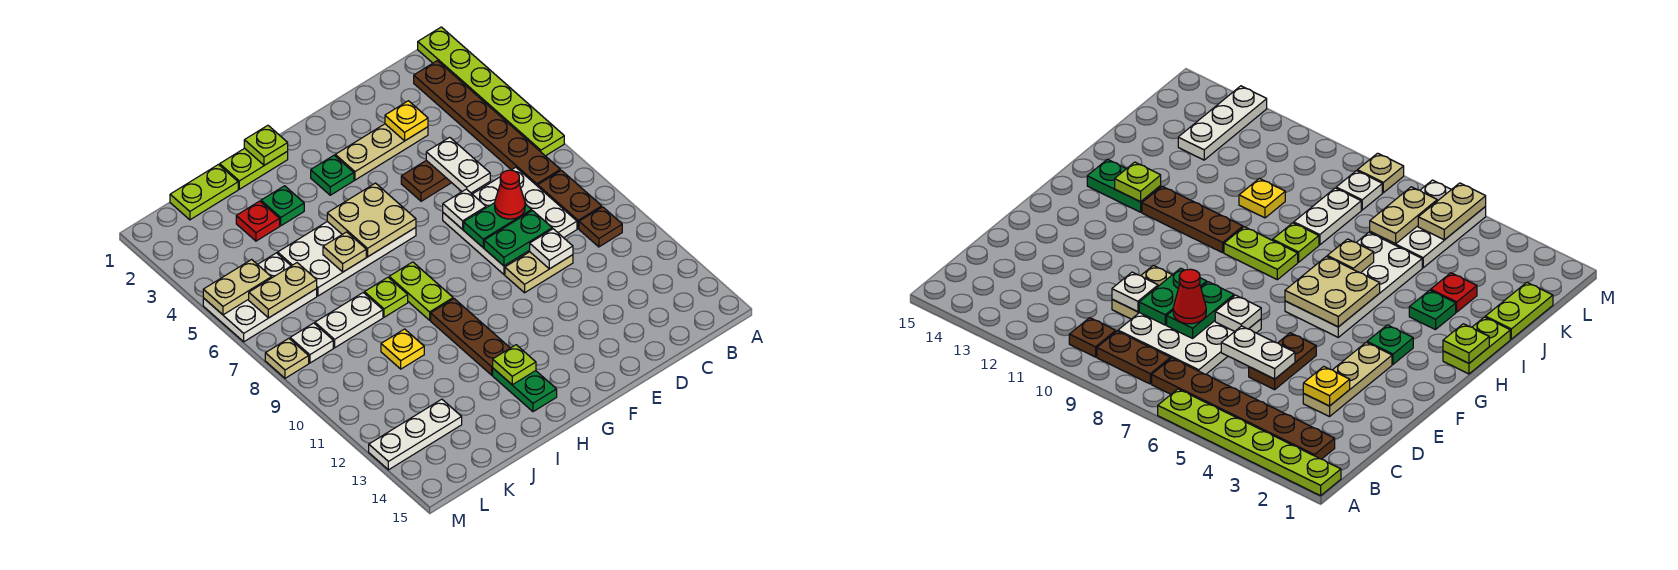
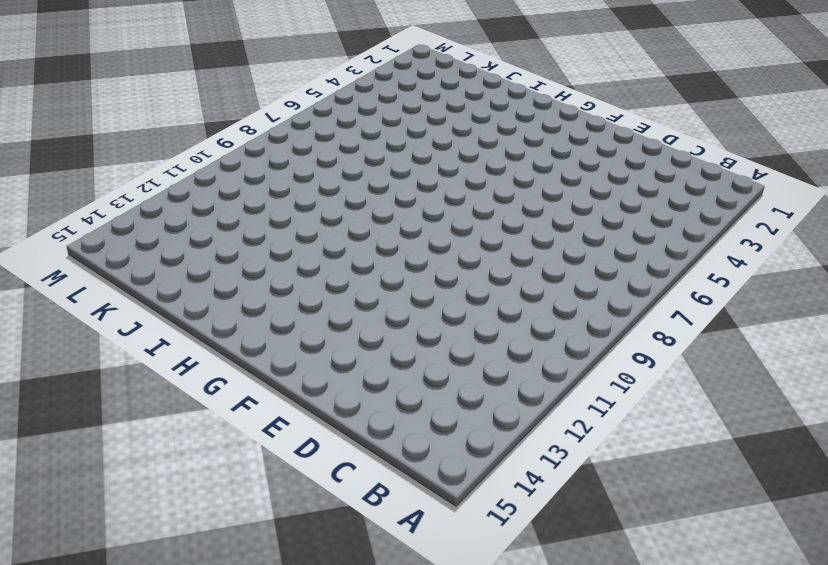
none -> lime plate A1:A6 level 1
none -> brown plate B2:B7 level 1
none -> brown plate B8:B9 level 1
none -> brown plate B10 level 1

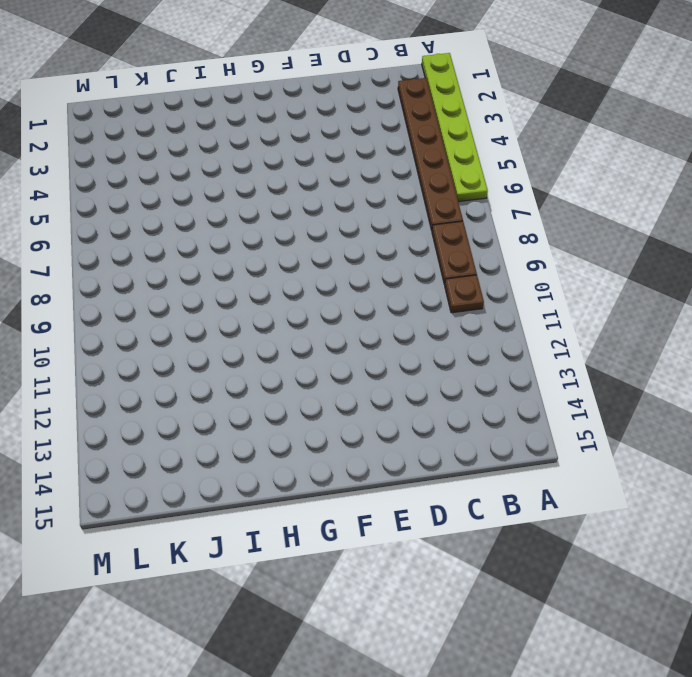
none -> white plate C7:E9 level 1
none -> tan plate D3:F3 level 1
none -> brown plate D5:E5 level 1
none -> tan plate D10:E10 level 1

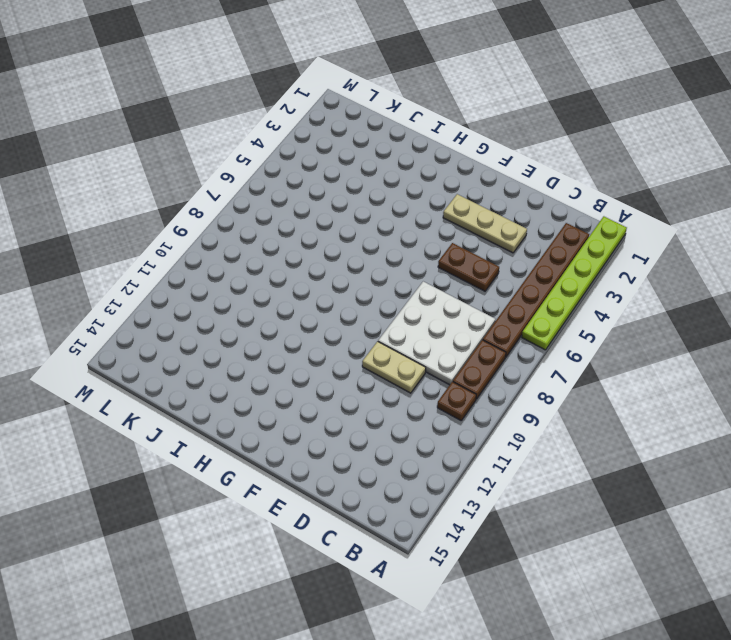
none -> green plate G3 level 1
none -> white plate G5:J6 level 1
none -> lime plate H1:I1 level 1
none -> lime plate H8:H9 level 1

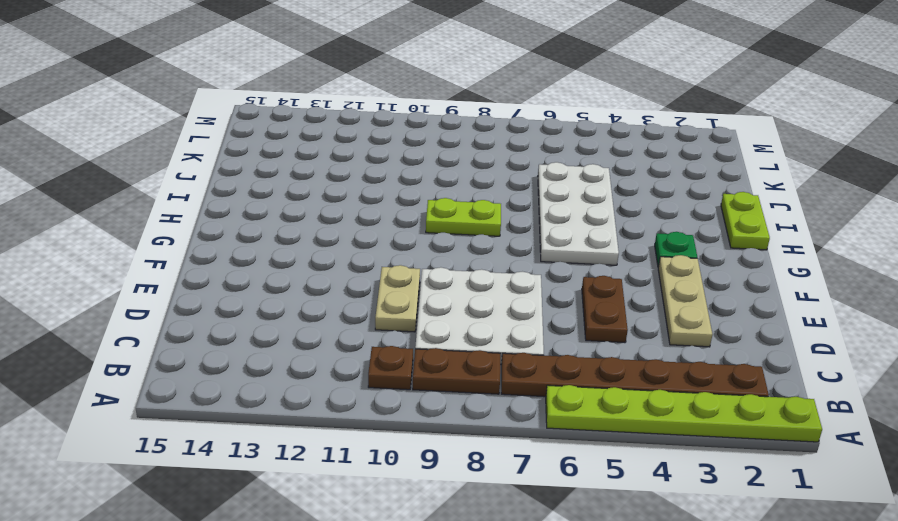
none -> brown plate H10:H12 level 1
none -> green plate H13:H14 level 1
none -> green plate I3 level 1
none -> lime plate I8 level 1

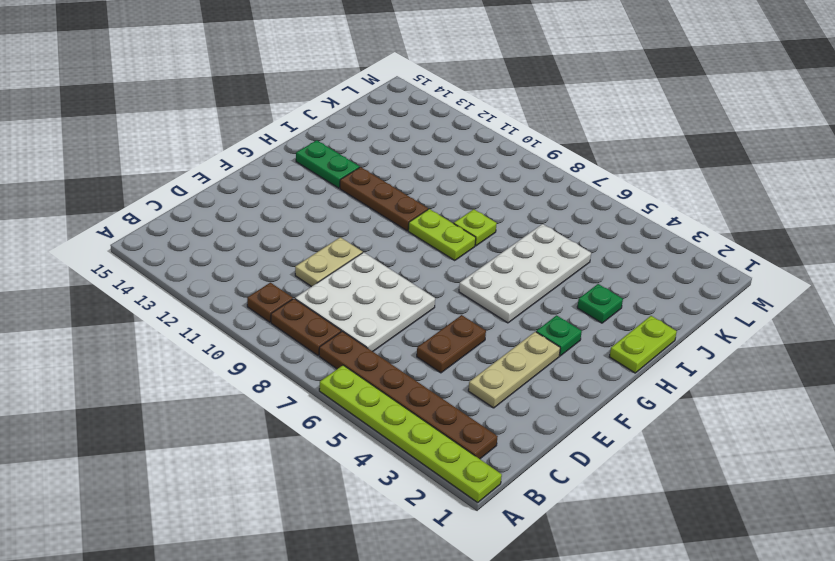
none -> lime plate J1:K1 level 1
none -> red plate J3 level 1
none -> white plate J8:K8 level 1
none -> yellow plate J10 level 1

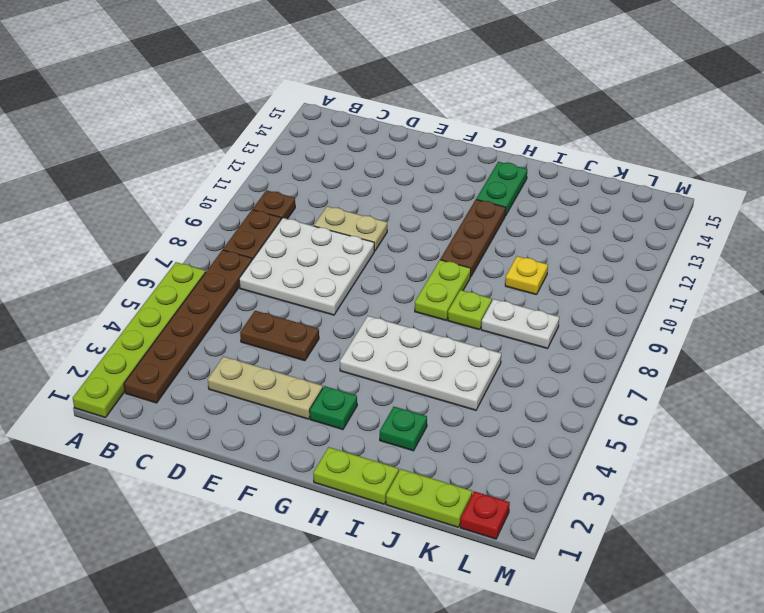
red plate L1 level 1 -> red plate J3 level 1
none -> white plate K5:M6 level 1
none -> white plate K13:M13 level 1
none -> white plate L8 level 1
none -> tan plate M8 level 1

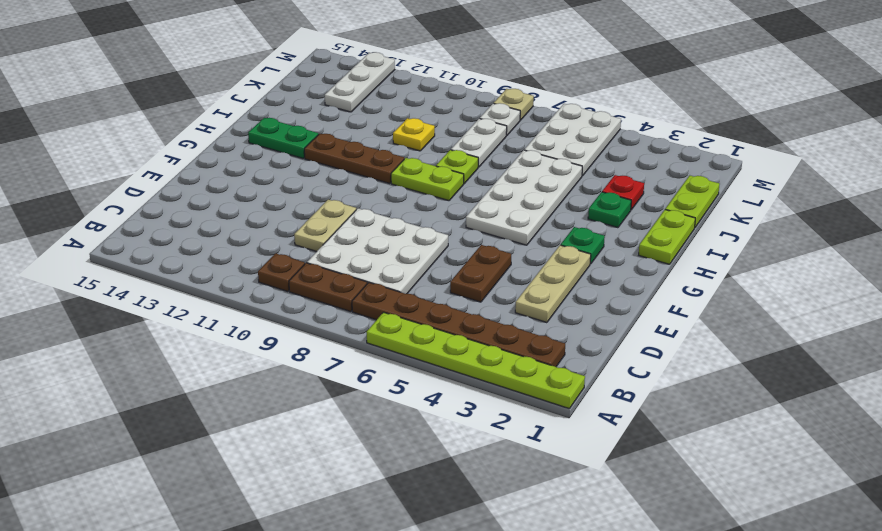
none -> yellow plate D3 level 2
none -> white plate D5:D6 level 2
none -> green plate D8:E8 level 2
none -> green plate D9:E9 level 2

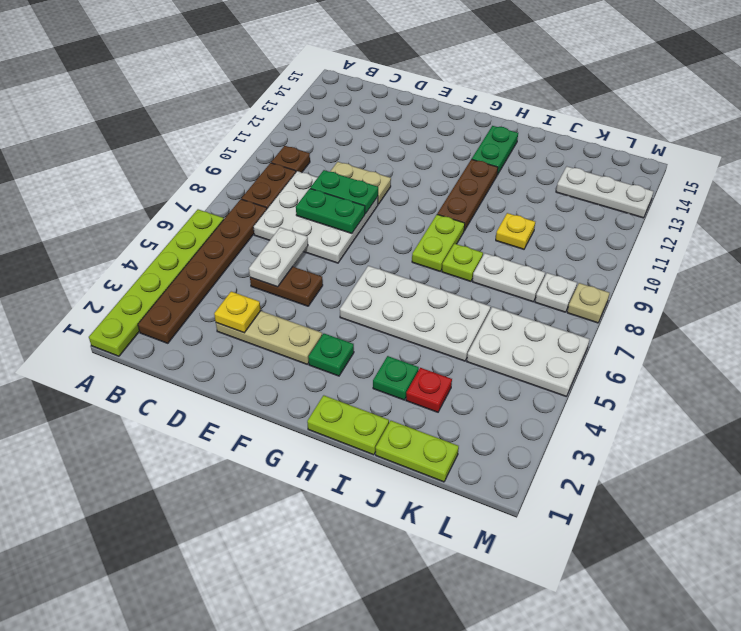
none -> white plate D10 level 2
none -> white plate E7 level 2
none -> tan plate G5:H6 level 2
none -> lime plate H1 level 2

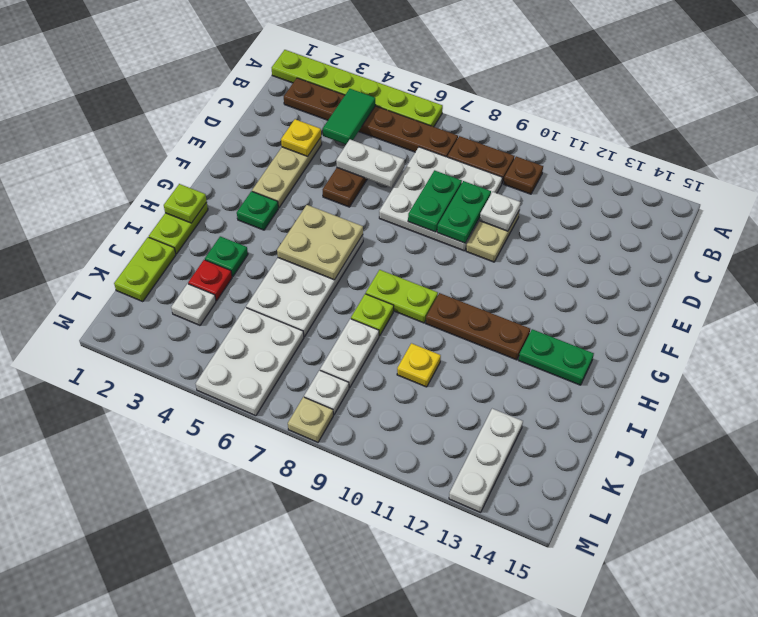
green tile B4:C4 level 2 -> none
white plate K3 level 1 -> white plate E7 level 2
none -> lime plate H13 level 2
none -> tan plate I6 level 2
none -> tan plate K6:L6 level 2
none -> tan plate L5:M5 level 2

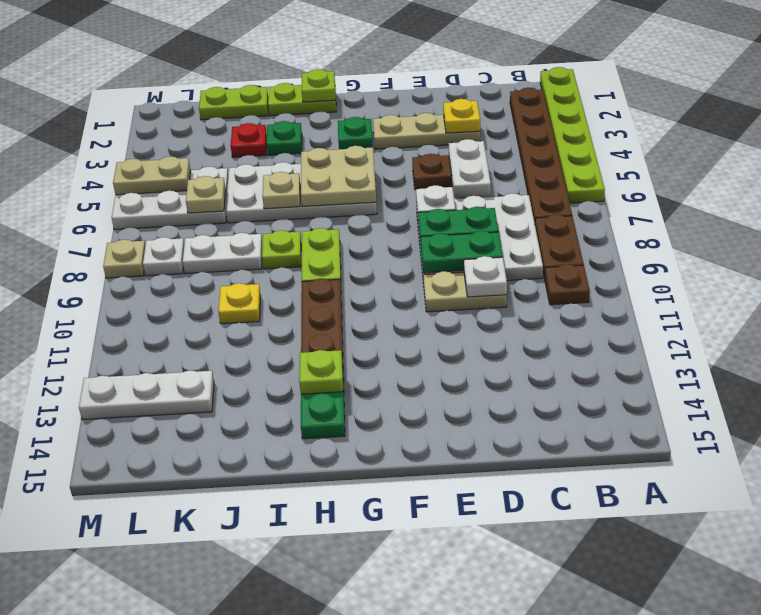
tan plate K6 level 2 -> tan plate K6:L6 level 2
none -> red cone D8 level 3

